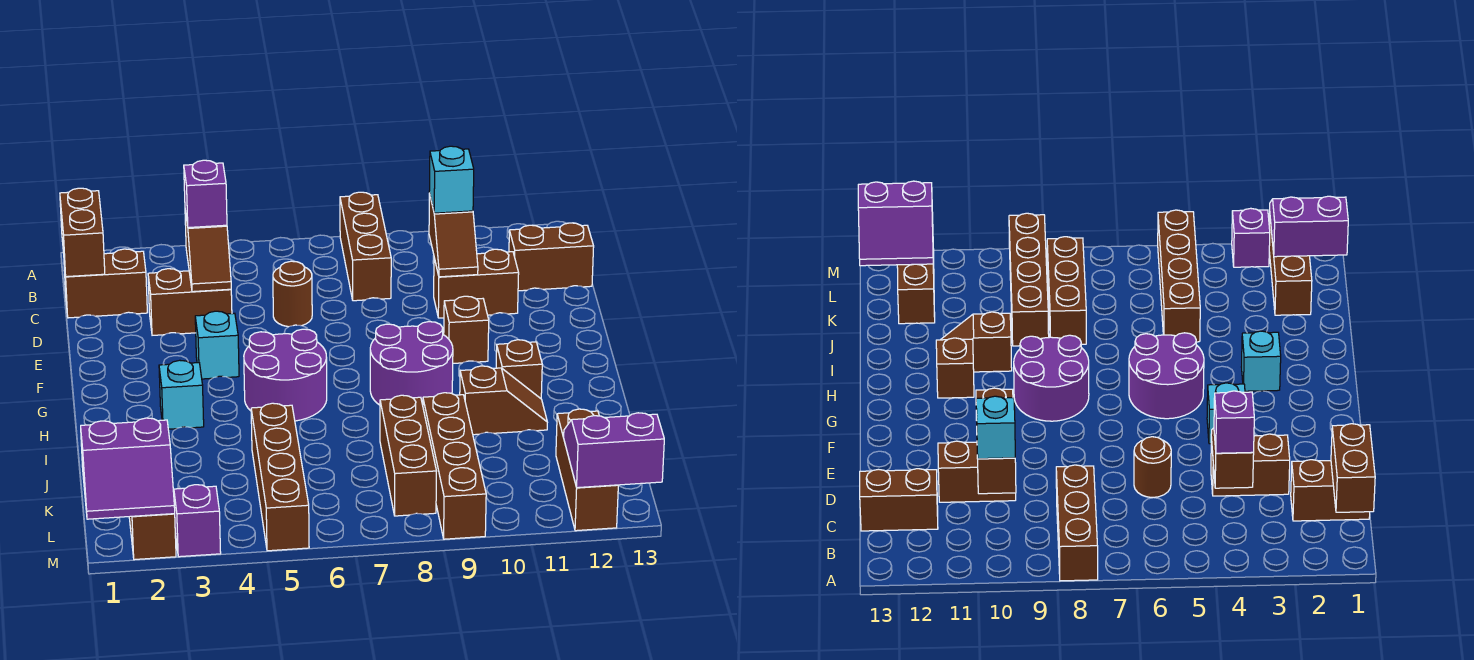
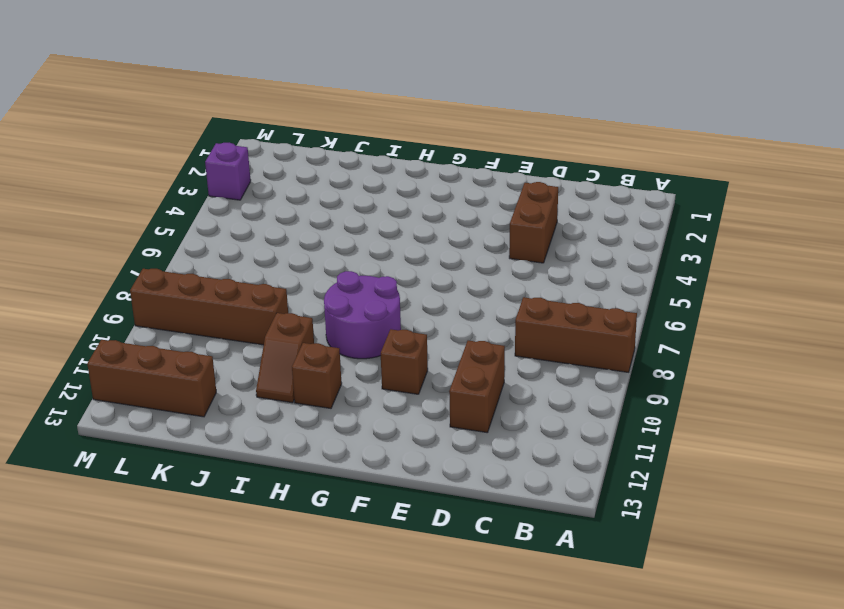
none -> brown brick C1:C2 level 1
none -> brown brick C12:C13 level 1
none -> brown round brick D6 level 1

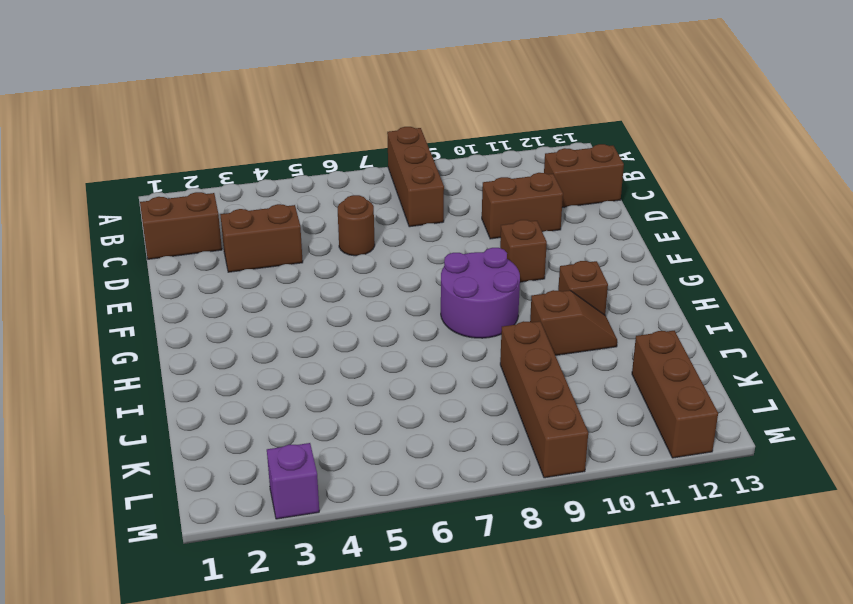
none -> cyan brick F4 level 1
none -> purple round brick G5:H6 level 1
none -> cyan brick H3 level 1

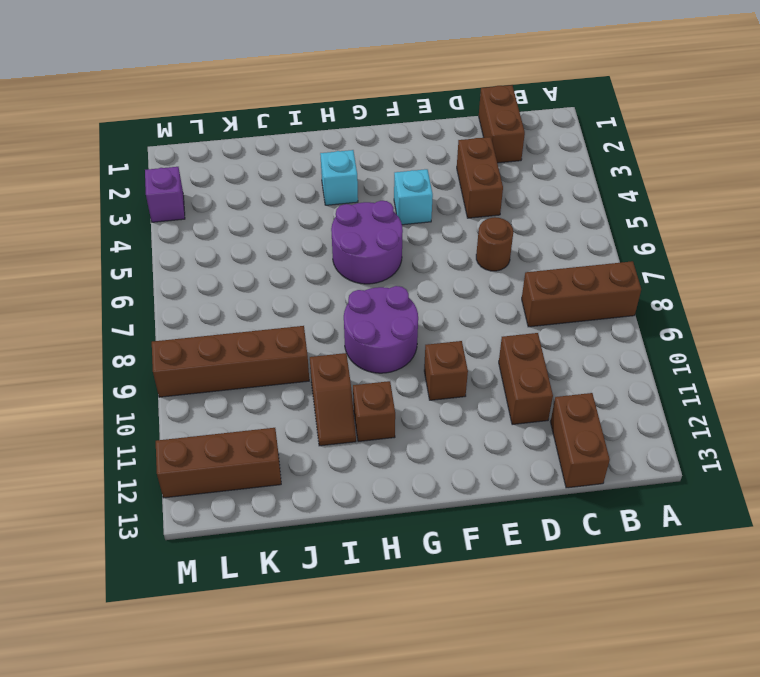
none -> brown brick J5:M5 level 1
none -> brown brick J8:L8 level 1
none -> brown brick K2:M2 level 1

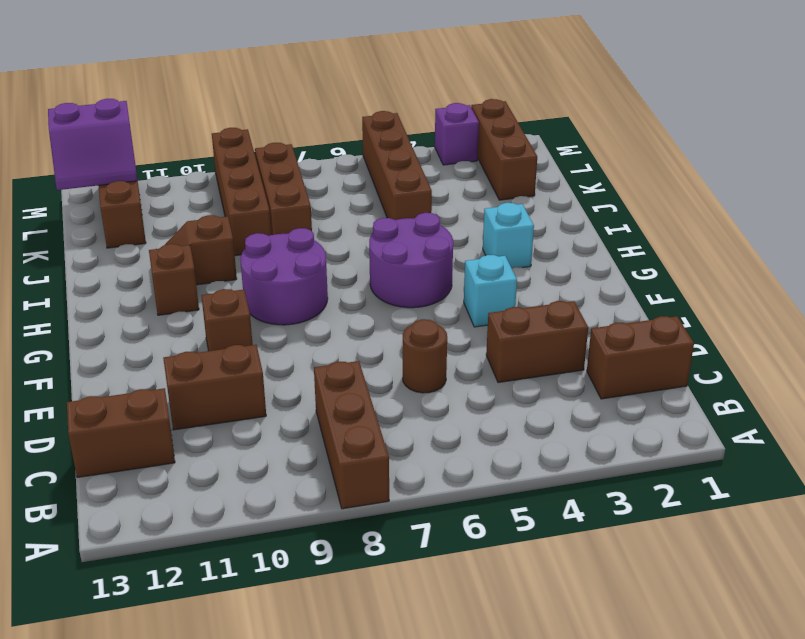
none -> brown brick B1:C1 level 2
none -> brown slope C4:D4 level 2 top C
none -> brown slope C10:D10 level 2 top C

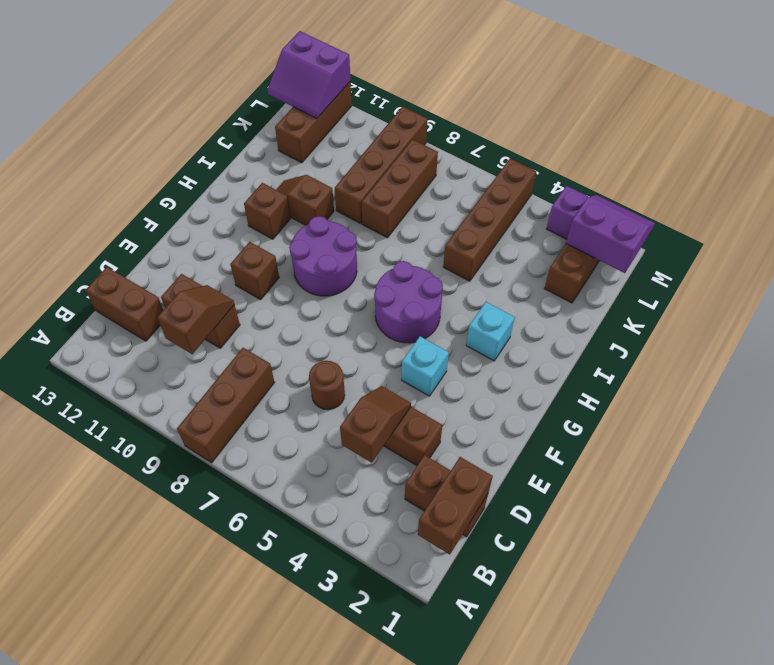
none -> purple brick C4 level 3
none -> cyan brick C10 level 3

